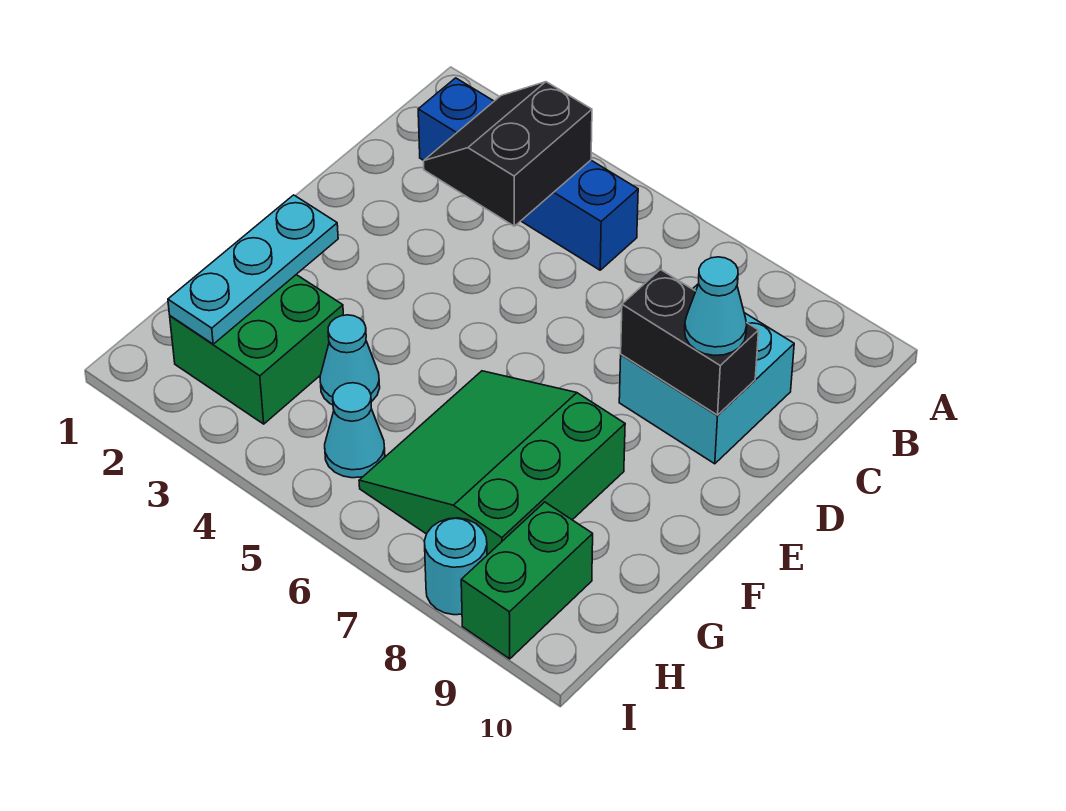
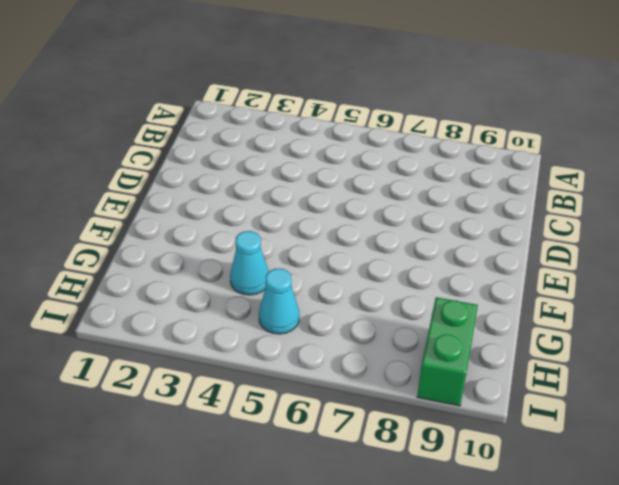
none -> blue brick B2:B5 level 1
none -> cyan brick C8:D9 level 1
none -> green slope F6:H8 level 1 top 8

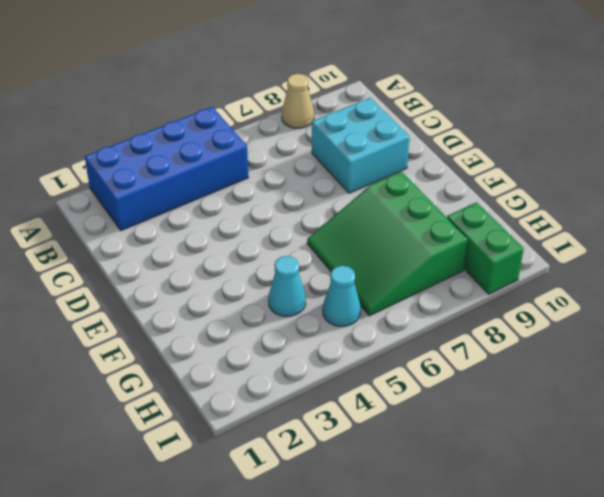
blue brick A2:B5 level 1 -> blue brick B2:B5 level 1
tan cone A8 level 1 -> none
none -> green brick G2:H3 level 1
none -> cyan round brick I8 level 1
none -> black slope B3:C4 level 2 top 4

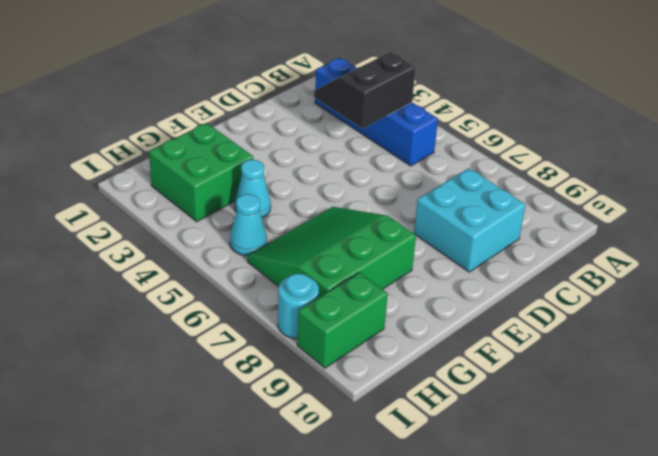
none -> black brick D8:D9 level 2
none -> cyan plate F2:H2 level 2
none -> cyan cone D9 level 3

